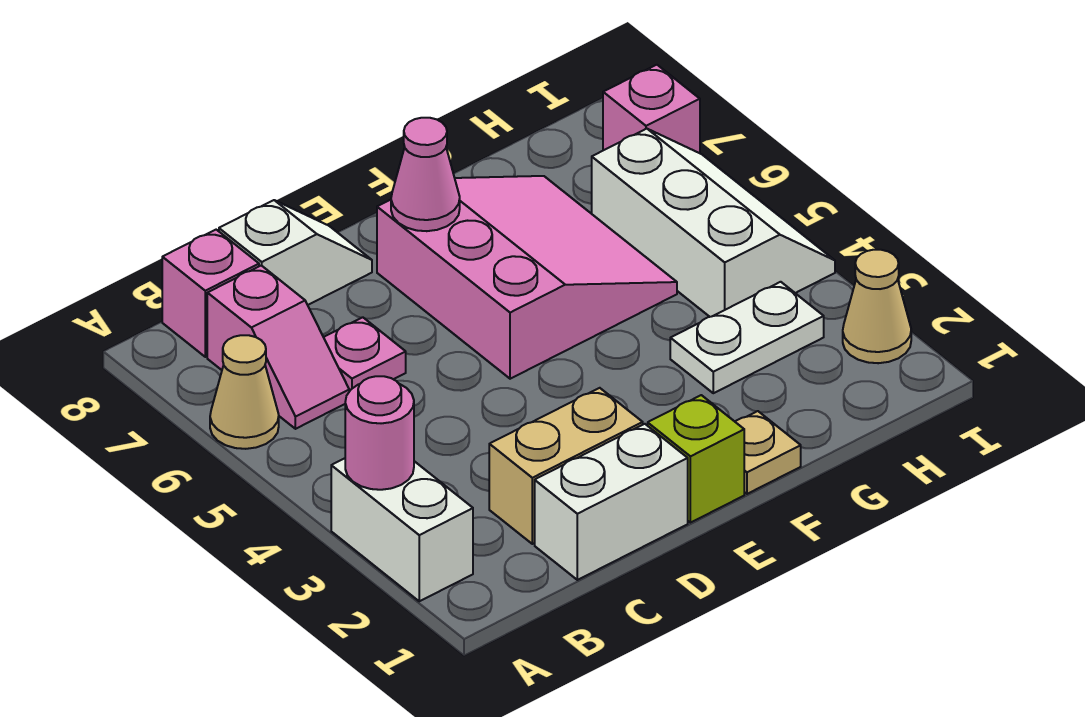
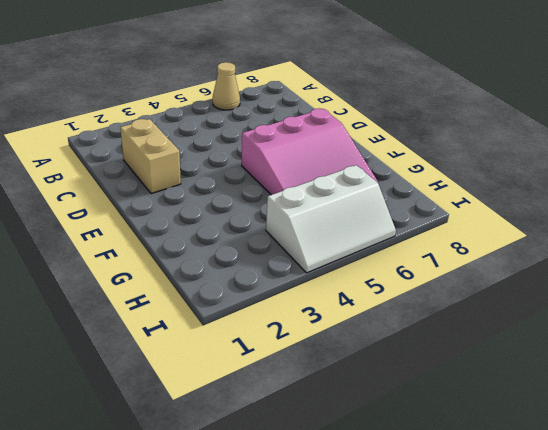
none -> white brick A2:A3 level 1
none -> pink slope B6:B7 level 1 top 7
none -> pink brick B8 level 1

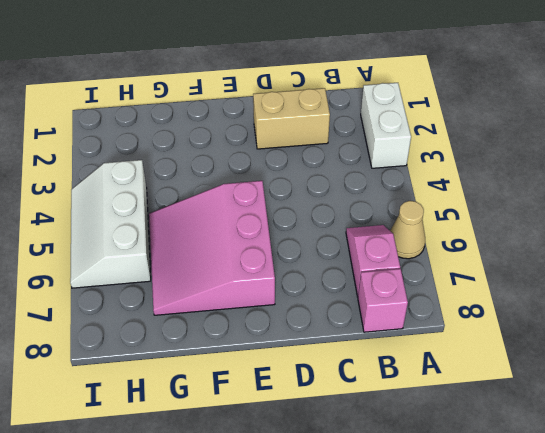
none -> white brick C1:D1 level 1
none -> pink plate C6 level 1
none -> white slope C8:D8 level 1 top C

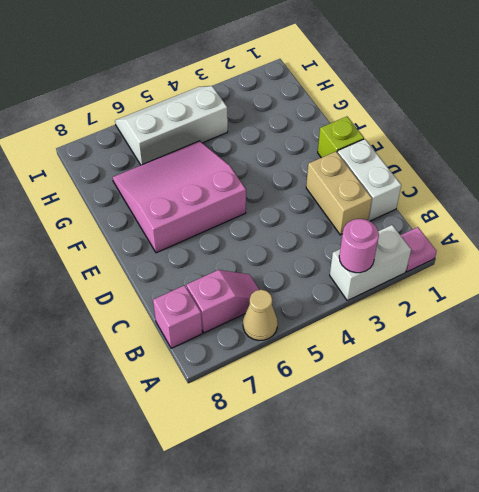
pink plate A1 level 1 -> pink plate C6 level 1
none -> white slope C8:D8 level 1 top C
none -> tan plate F1 level 1
none -> white plate G3:H3 level 1

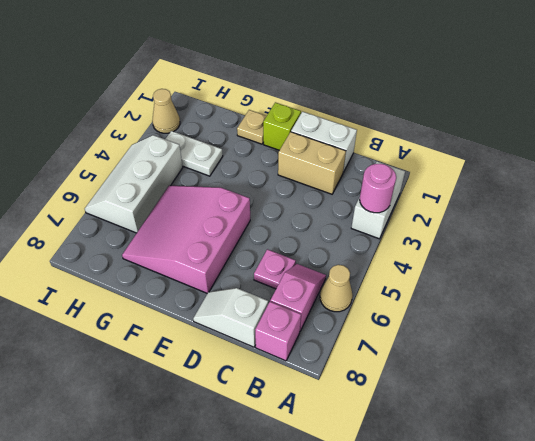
none -> pink brick I7 level 1
none -> pink cone E7 level 2

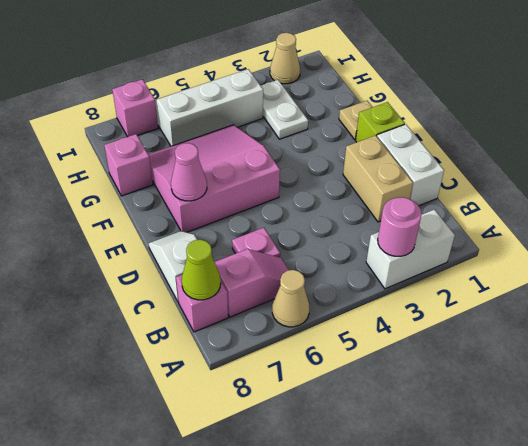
lime cone B8 level 2 -> none
pink brick G8 level 1 -> none

